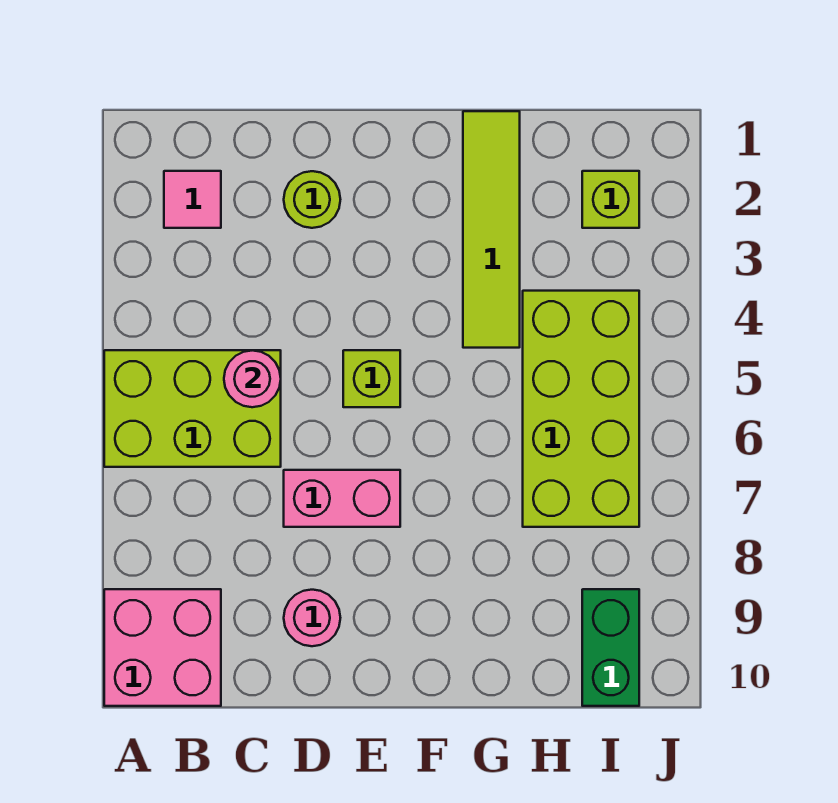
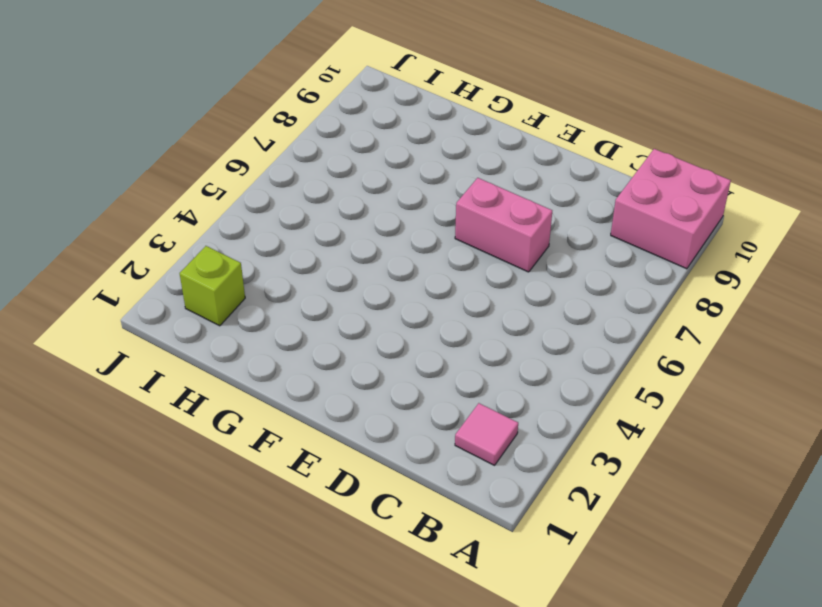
none -> lime brick A5:C6 level 1
none -> lime round brick D2 level 1
none -> pink round brick D9 level 1

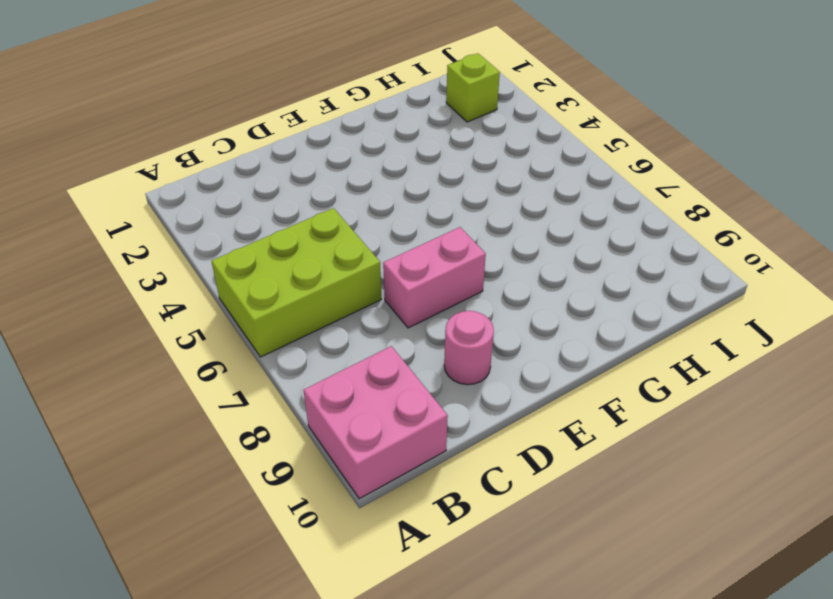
none -> pink tile B2 level 1
none -> lime round brick D2 level 1
none -> lime brick E5 level 1

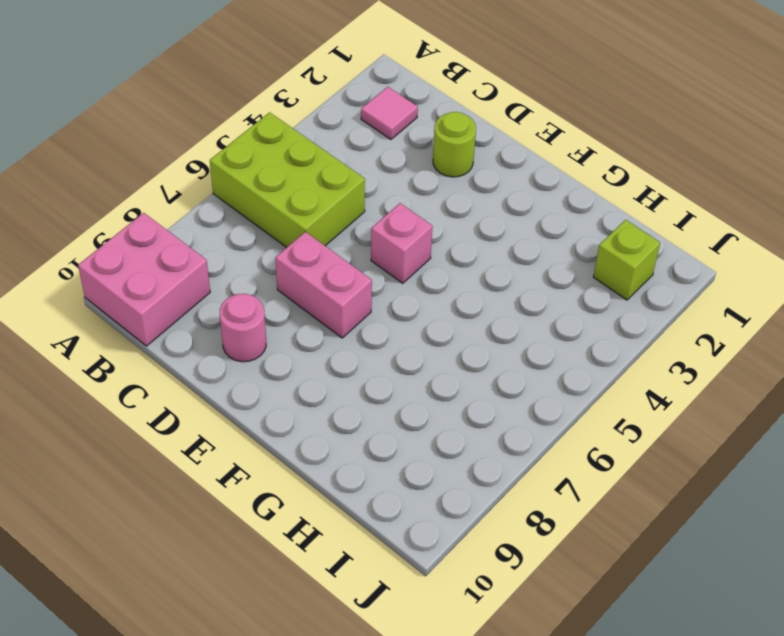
pink brick E5 level 1 -> lime brick E5 level 1
none -> lime tile G1:G4 level 1
none -> lime brick H4:I7 level 1
none -> green brick I9:I10 level 1

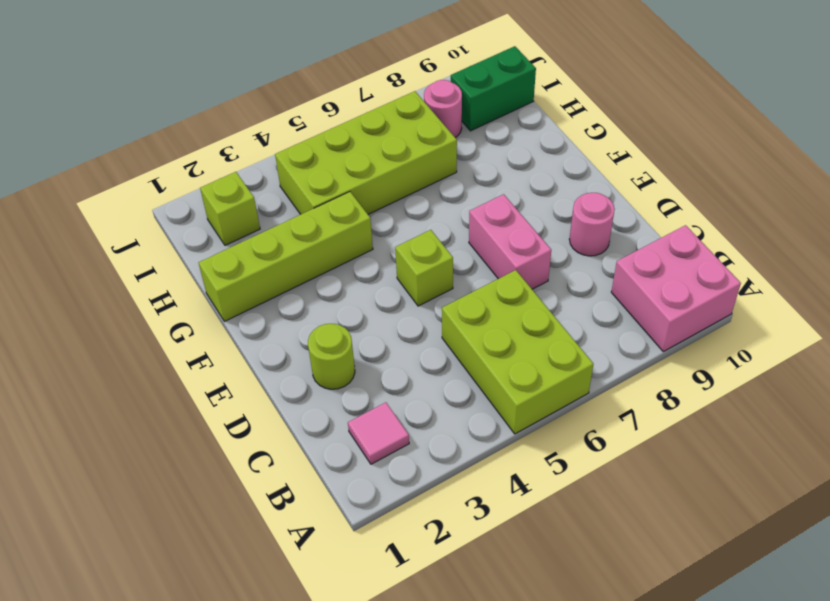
lime brick G1:G4 level 1 -> lime tile G1:G4 level 1
pink round brick I8 level 1 -> pink round brick C5 level 2

